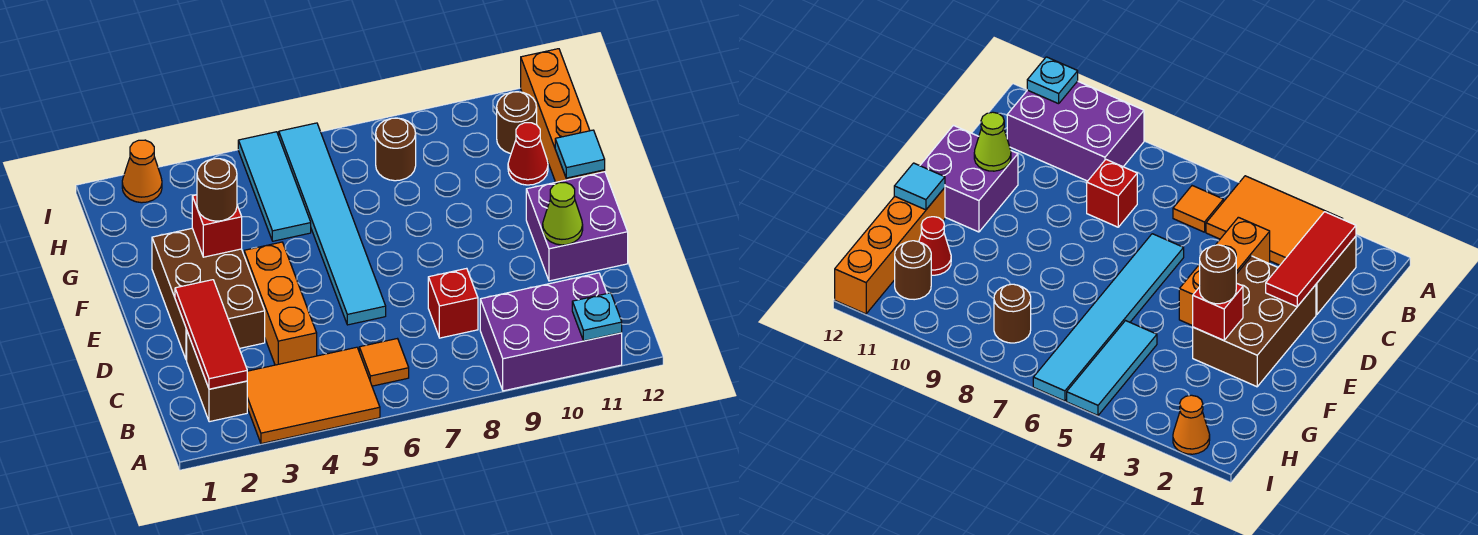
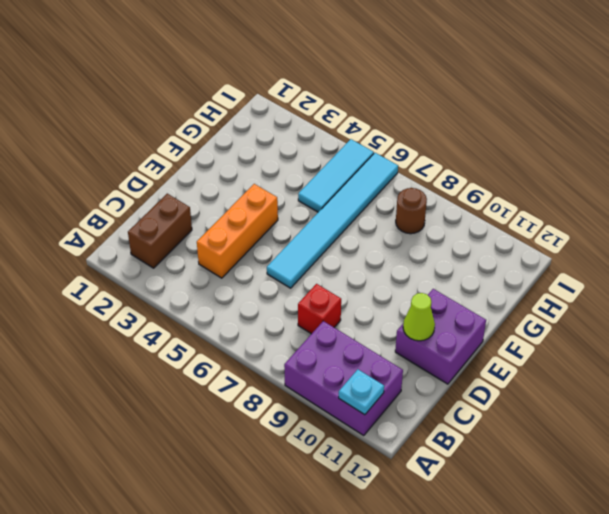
none -> orange tile A3:B5 level 1
none -> orange tile B6 level 1
none -> brown brick D2:F3 level 1

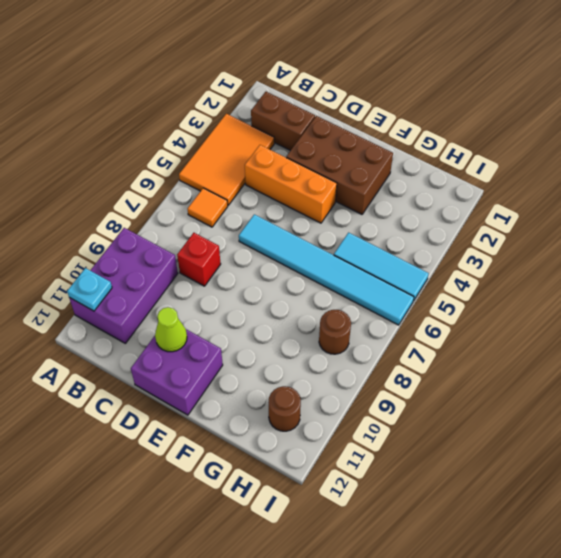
none -> orange brick F12:I12 level 1
none -> red cone G11 level 1
none -> orange cone I2 level 1

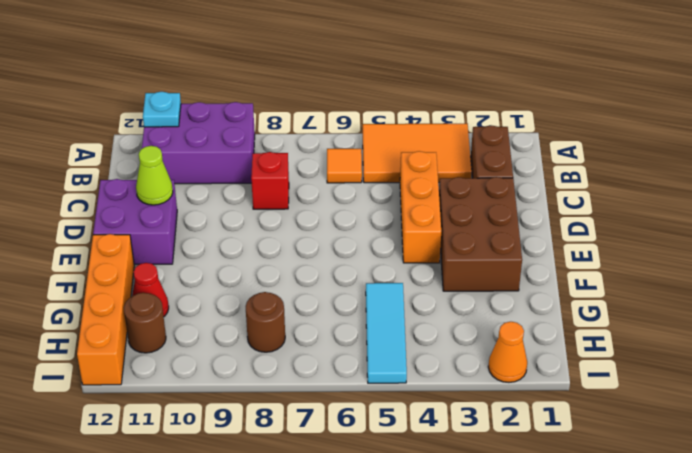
none -> cyan tile D6:I6 level 1
none -> red tile B2:D2 level 2
none -> red brick F3 level 2

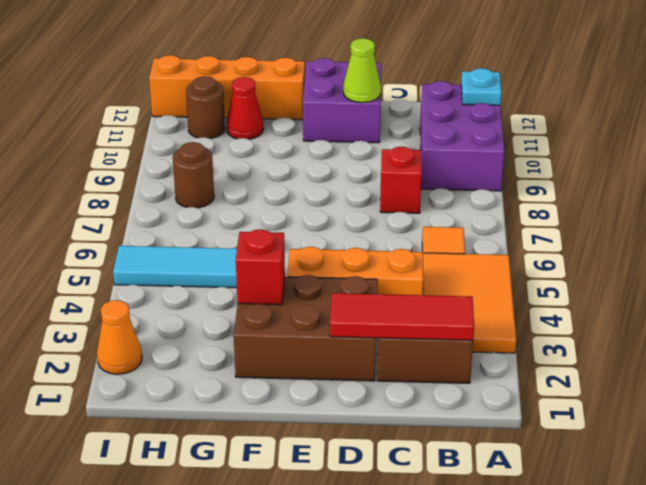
none -> cyan tile D6:I6 level 1
none -> cyan tile F12 level 2
none -> brown round brick F3 level 3

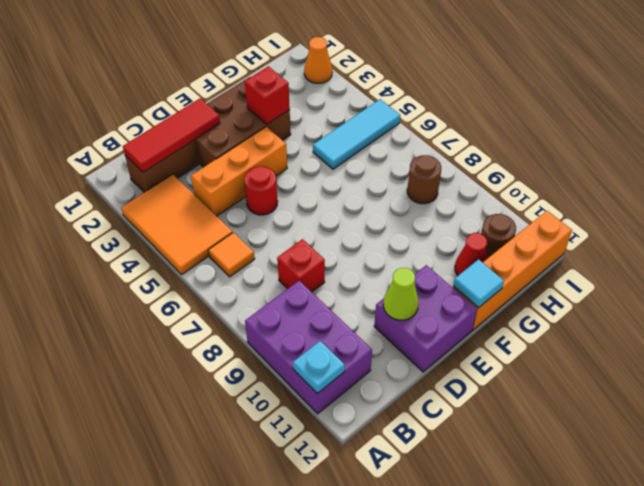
red round brick D5 level 1 -> none
none -> cyan tile D6:I6 level 1
none -> brown round brick F3 level 3

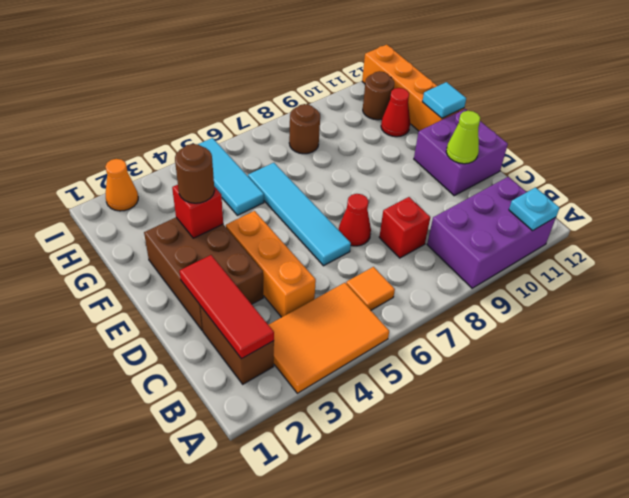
cyan tile D6:G6 level 1 -> cyan tile D6:I6 level 1
red cone D7 level 1 -> none

